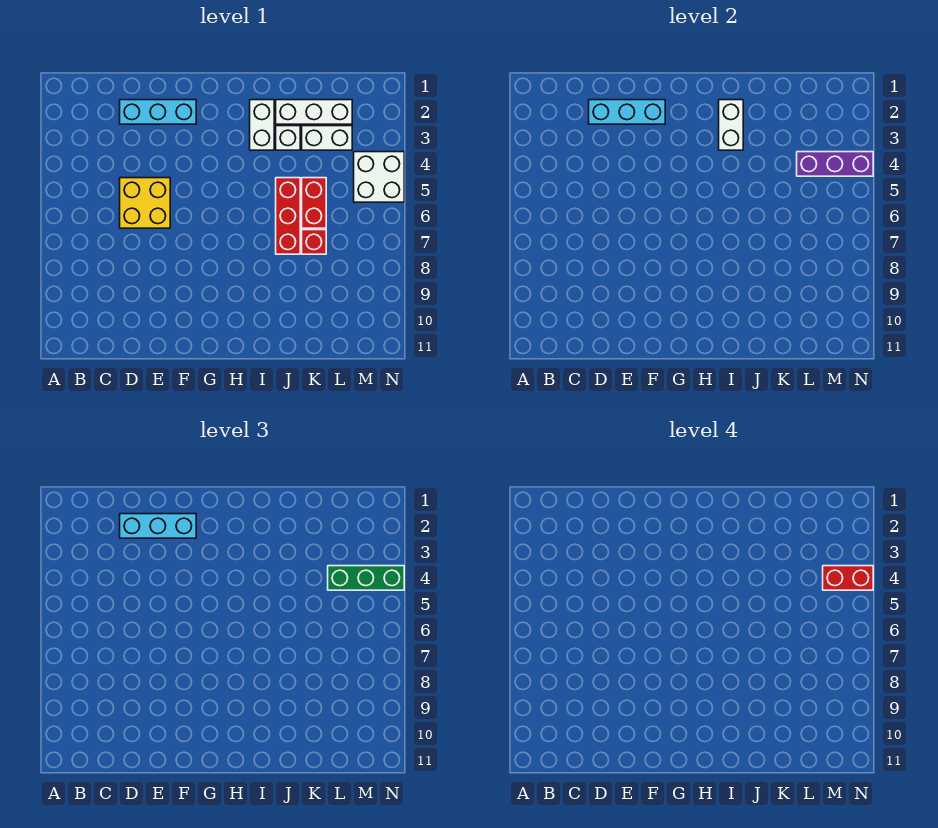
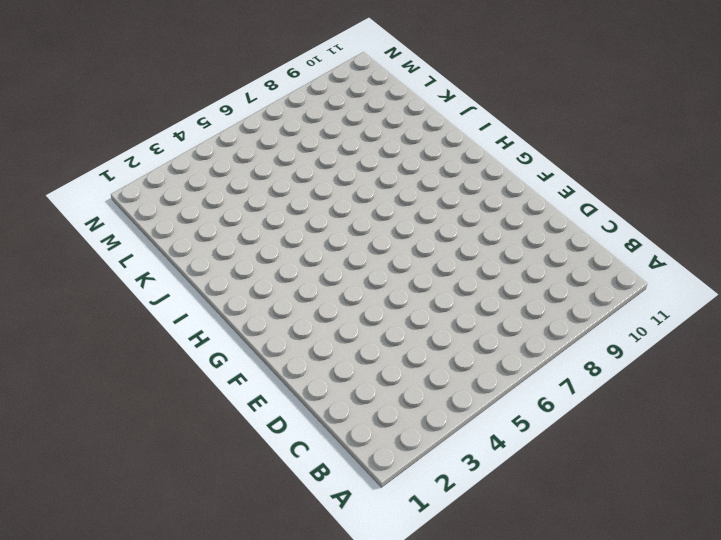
none -> cyan brick D2:F2 level 1
none -> yellow brick D5:E6 level 1
none -> white brick I2:I3 level 1

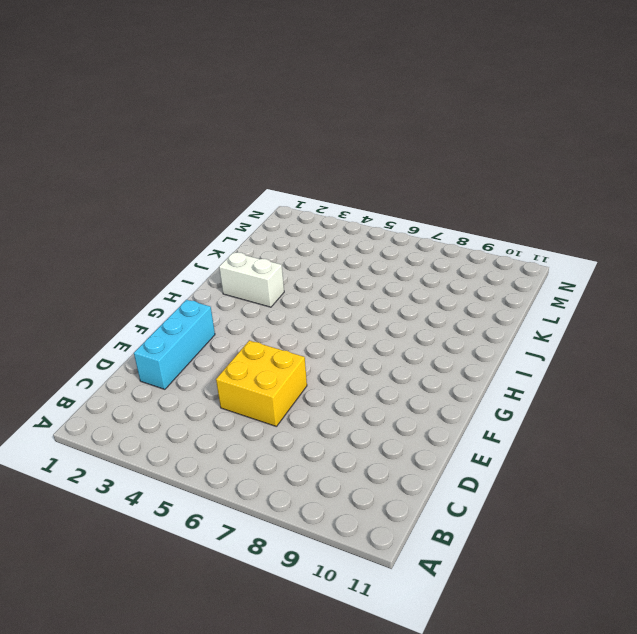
none -> white brick J2:L2 level 1
none -> white brick J3 level 1
none -> red brick J5:J7 level 1

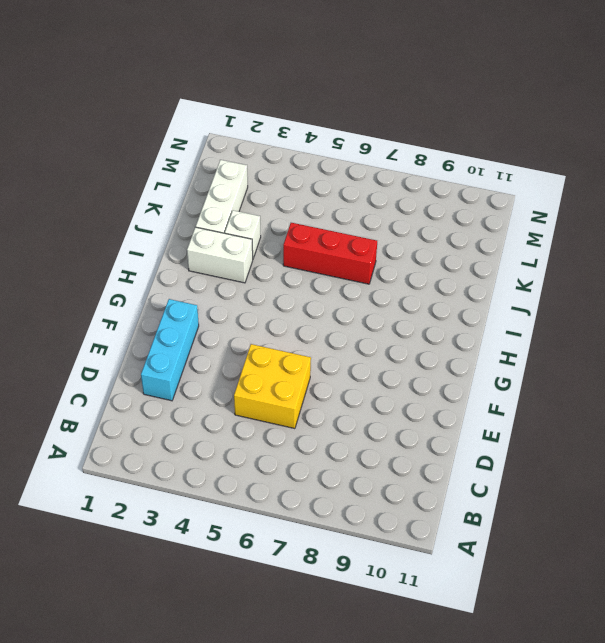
none -> white brick K3:L3 level 1
none -> red brick K5:K6 level 1
none -> red brick K7 level 1

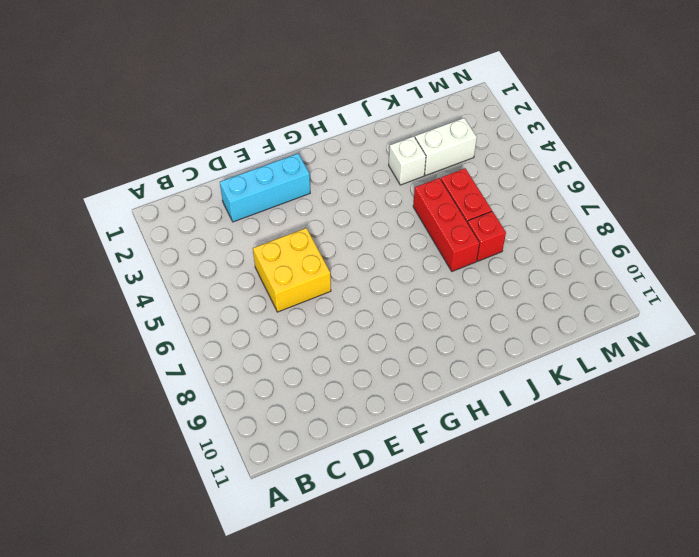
none -> white brick I2:I3 level 1
none -> white brick J2:L2 level 1
none -> white brick M4:N5 level 1

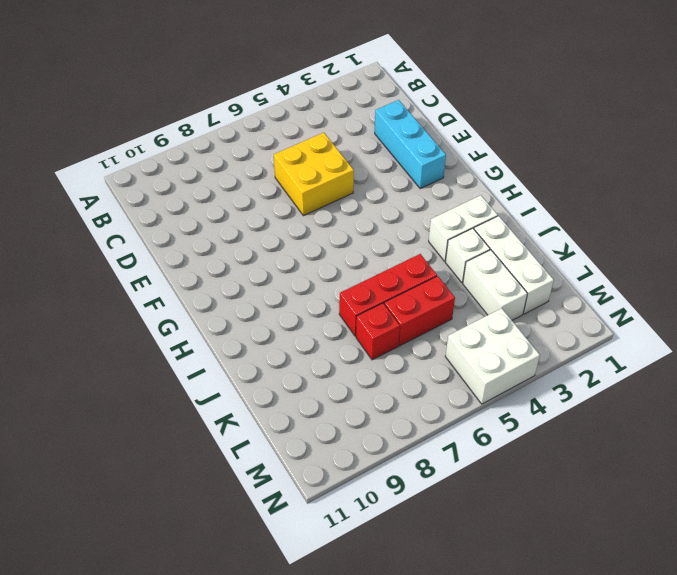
none -> cyan brick D2:F2 level 2
none -> white brick I2:I3 level 2
none -> purple brick L4:N4 level 2

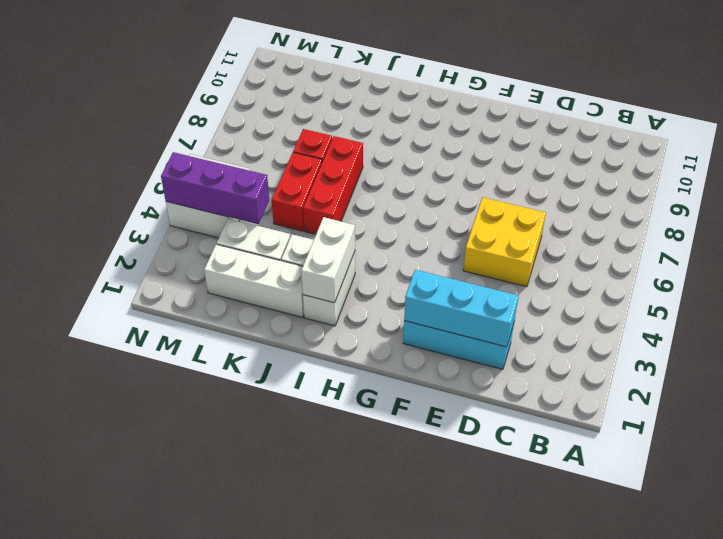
none -> cyan brick D2:F2 level 3
none -> green brick L4:N4 level 3
none -> red brick M4:N4 level 4

